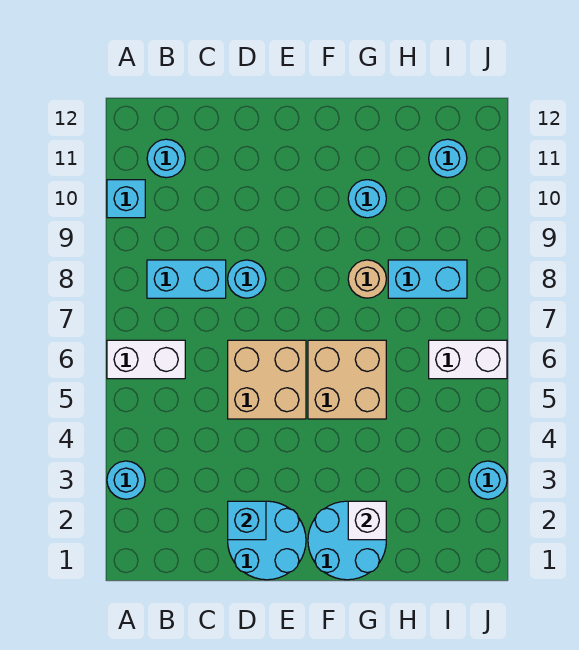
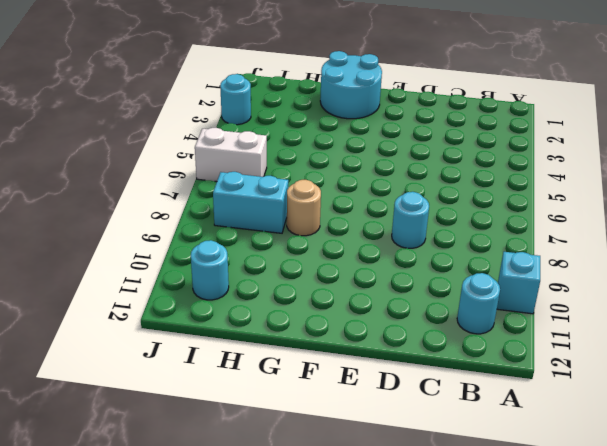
none -> cyan round brick A3 level 1
none -> white brick A6:B6 level 1
none -> cyan brick B8:C8 level 1

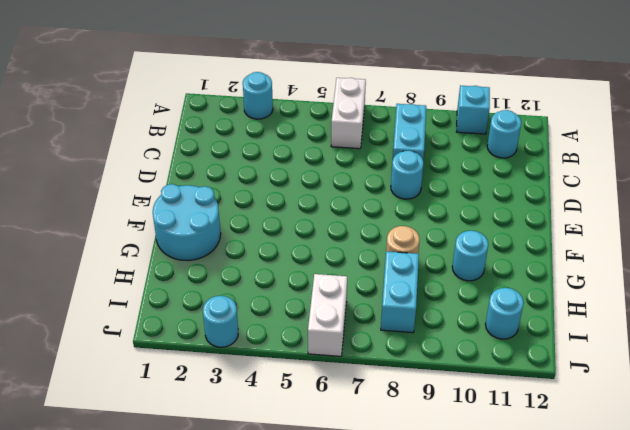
none -> cyan round brick D1:E2 level 1
none -> tan brick D5:E6 level 1
none -> tan brick F5:G6 level 1

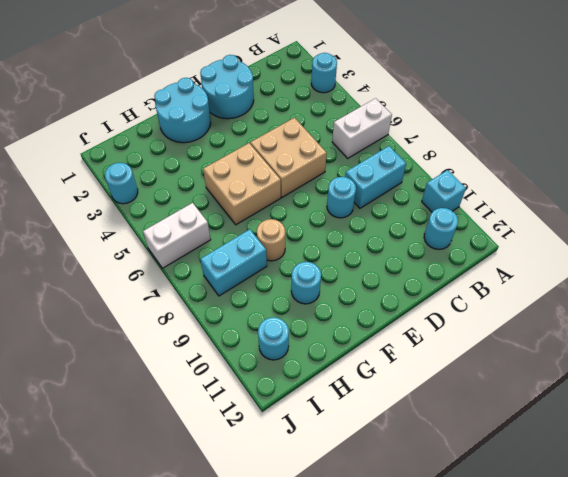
none -> cyan brick D2 level 2
none -> white brick G2 level 2

